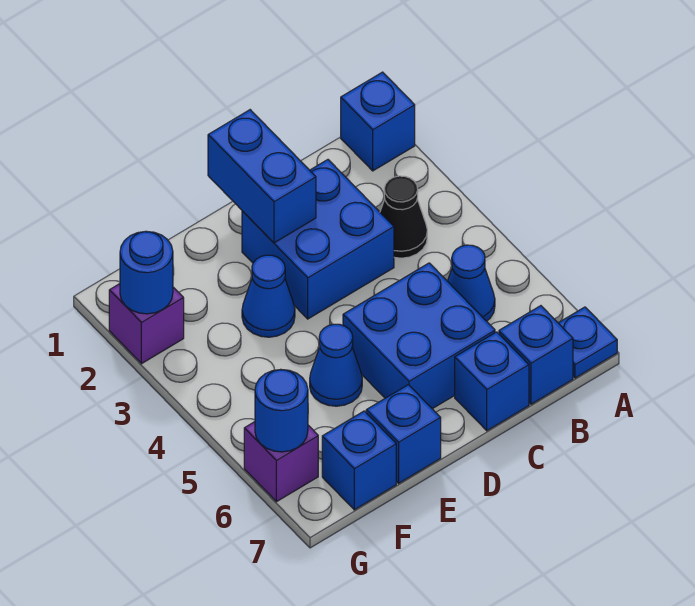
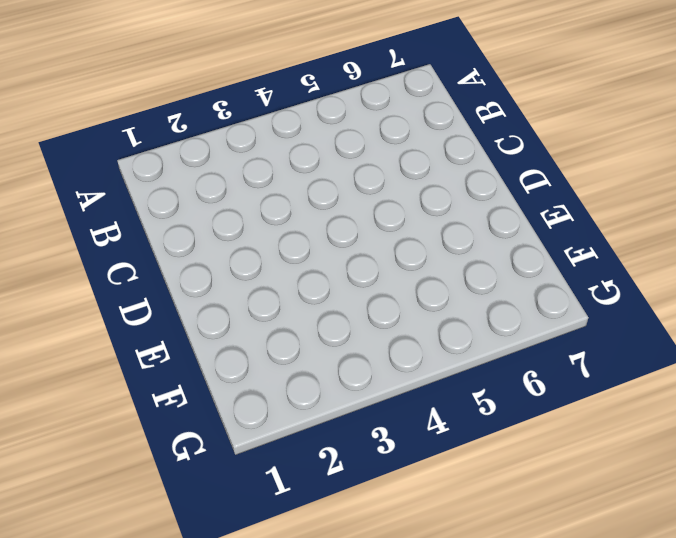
none -> blue brick A1 level 1
none -> blue plate A7 level 1
none -> black cone B3 level 1

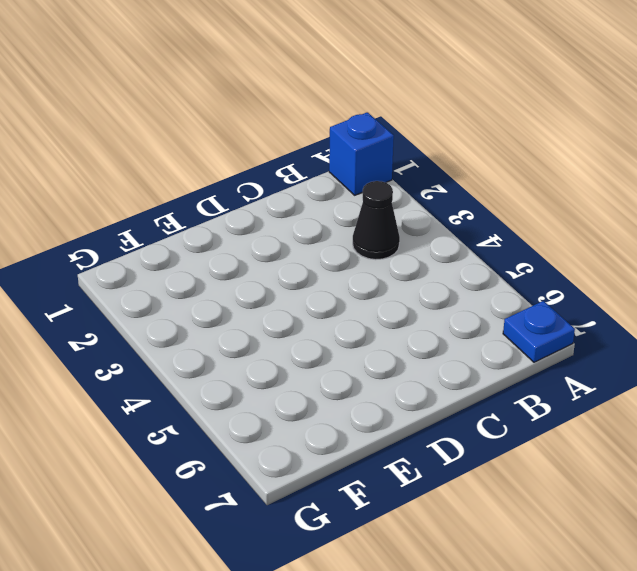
none -> blue cone B5 level 1
none -> blue brick B7 level 1
none -> blue brick C2:D3 level 1

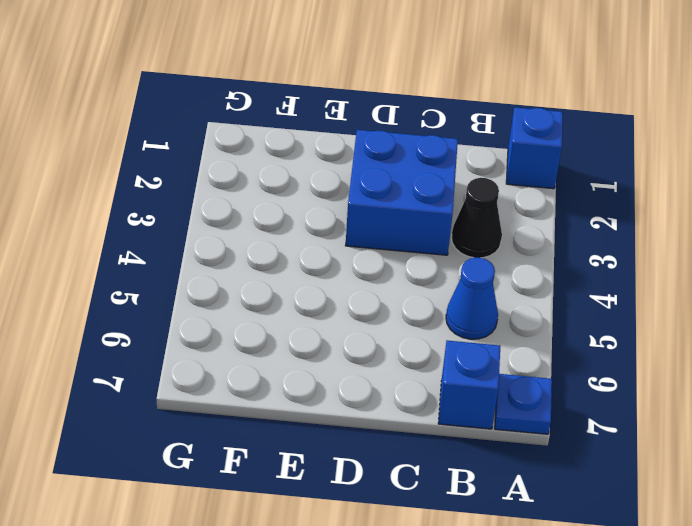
none -> blue brick C5:D6 level 1
none -> blue brick C7 level 1
none -> blue cone E3 level 1

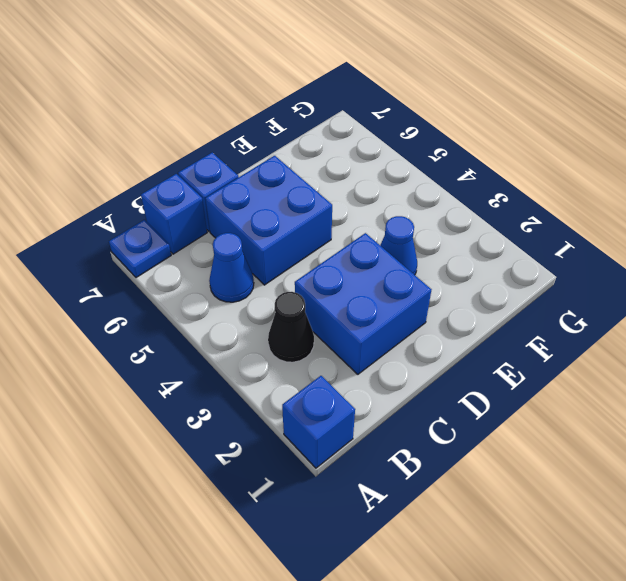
none -> blue cone E5 level 1
none -> blue brick E7 level 1
none -> blue brick F7 level 1

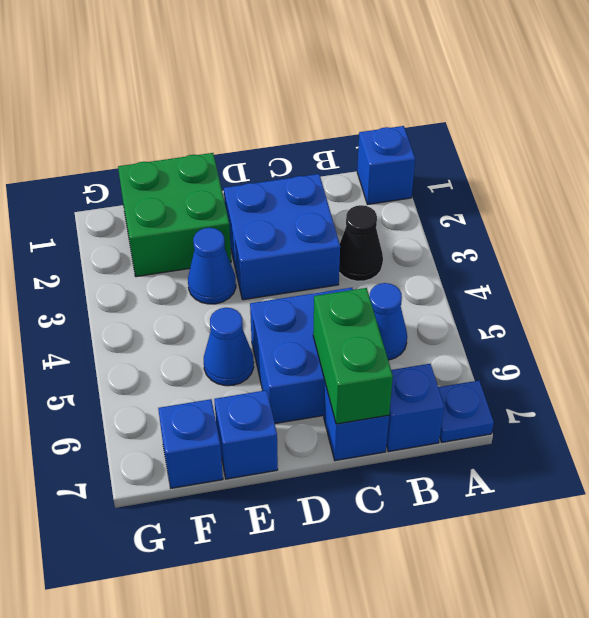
green brick C6:C7 level 2 -> none
green brick E1:F2 level 1 -> none
none -> purple brick G2 level 1
none -> purple brick G6 level 1
none -> blue brick D1:D2 level 2

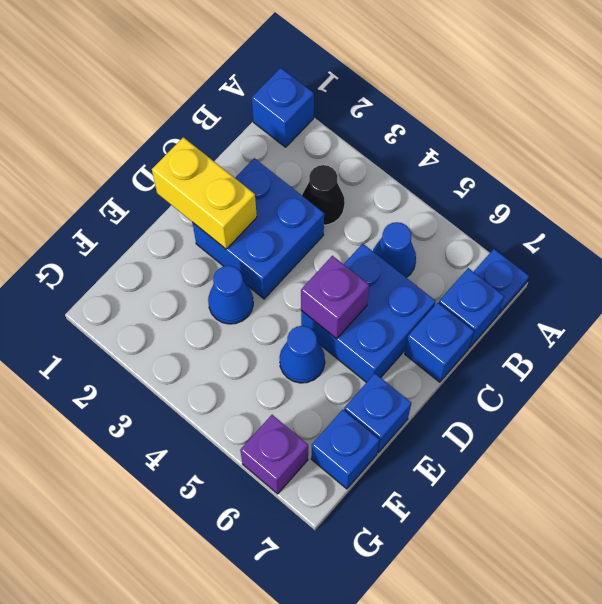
yellow brick D1:D2 level 2 -> blue brick D1:D2 level 2
purple brick D5 level 2 -> purple brick G2 level 1
none -> blue round brick G2 level 2
none -> blue round brick G6 level 2

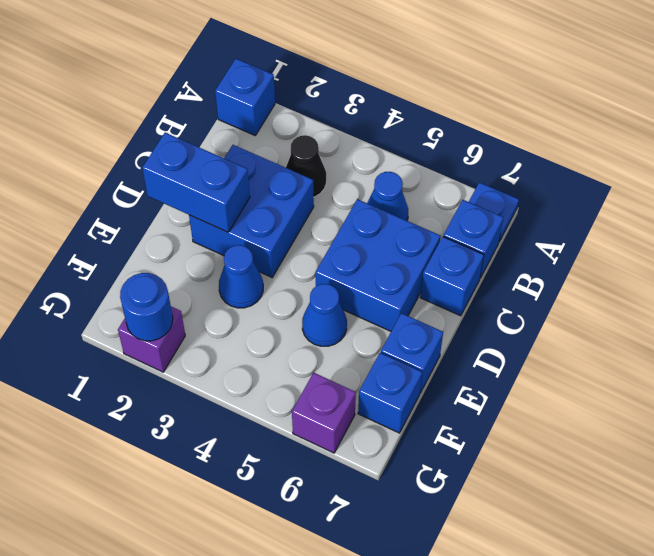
none -> blue round brick G6 level 2

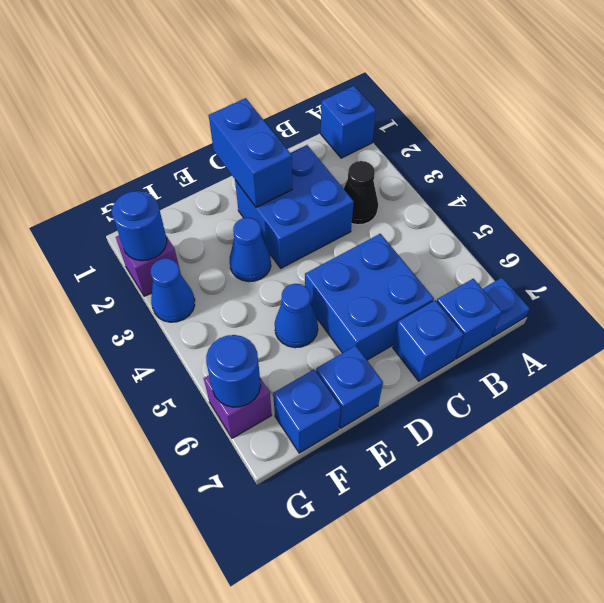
blue cone G3 level 1 -> blue cone B5 level 1

